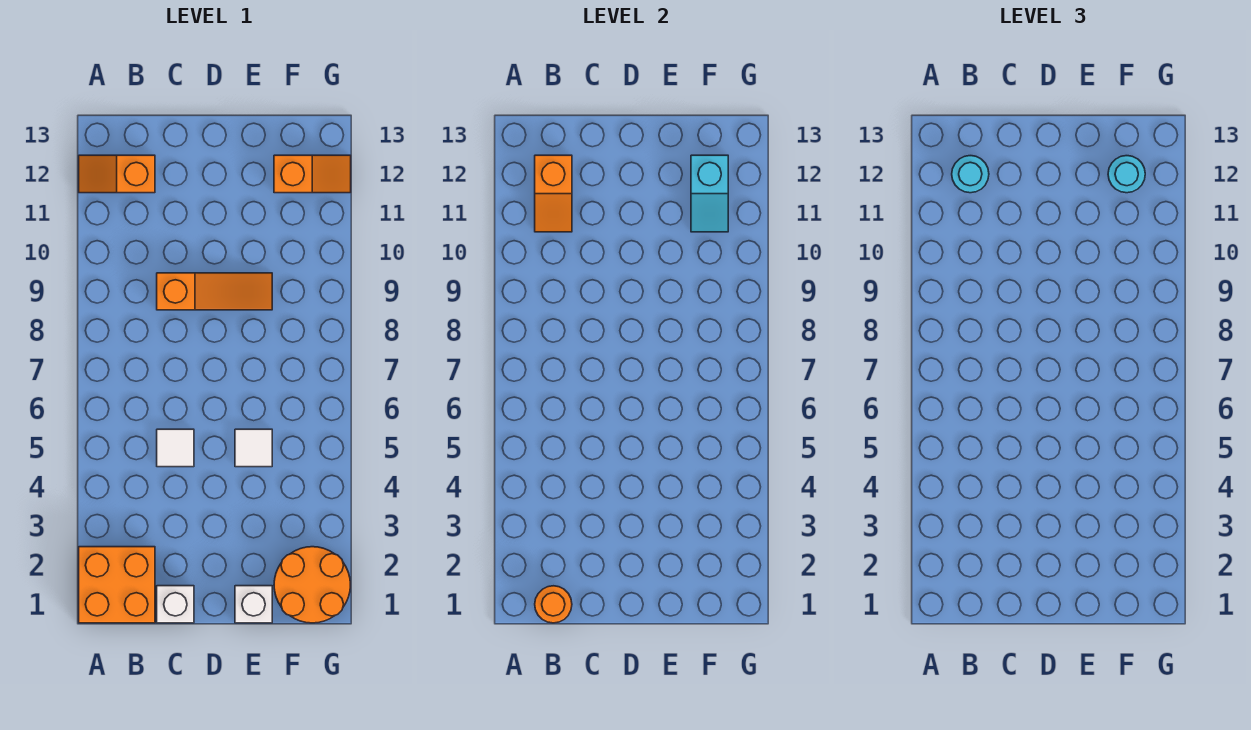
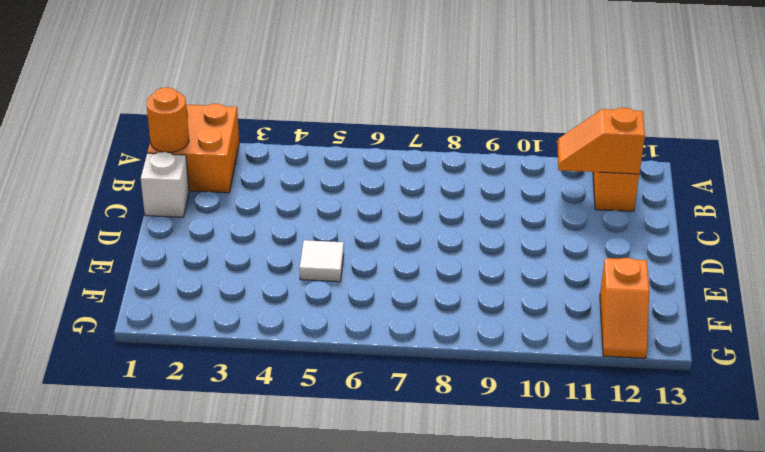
none -> white tile C5 level 1
none -> orange slope C9:E9 level 1 top C
none -> white brick E1 level 1

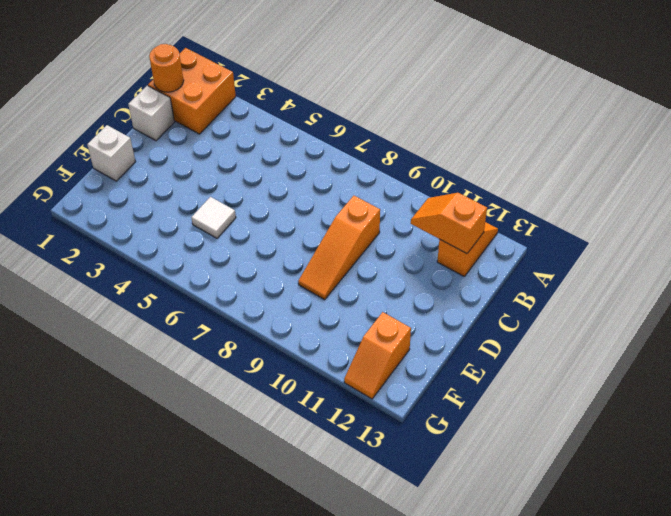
none -> white tile C5 level 1
none -> orange round brick F1:G2 level 1
none -> cyan slope F11:F12 level 2 top 12

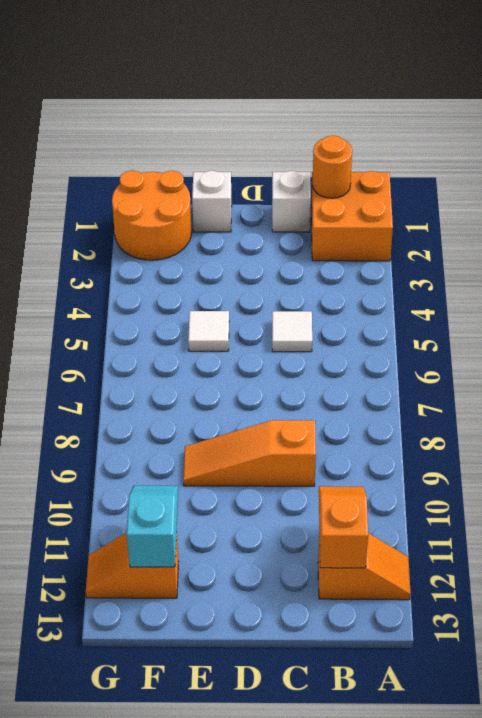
none -> cyan round brick B12 level 3
none -> cyan round brick F12 level 3

